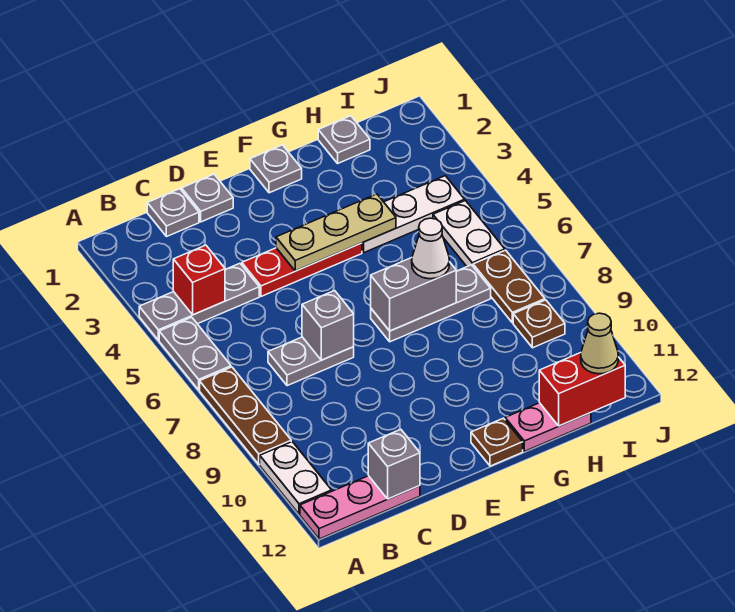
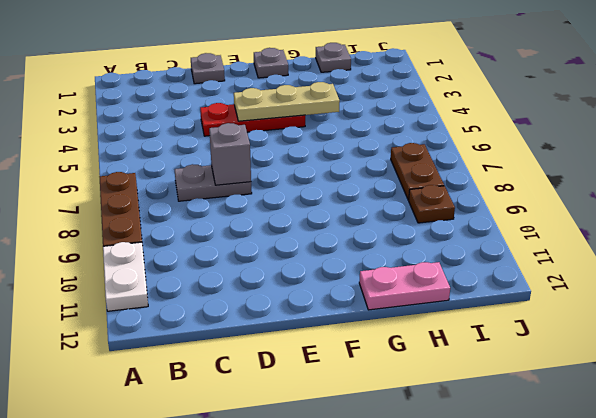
none -> grey plate A4:C4 level 1
none -> grey plate A5:A6 level 1
none -> pink plate A12:C12 level 1

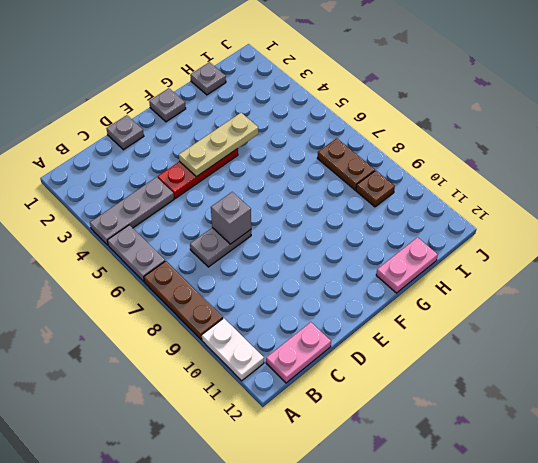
pink plate B12:C12 level 1 -> pink plate A12:C12 level 1
none -> grey plate C1 level 1
none -> grey plate F7:H7 level 1
none -> brown plate F12 level 1

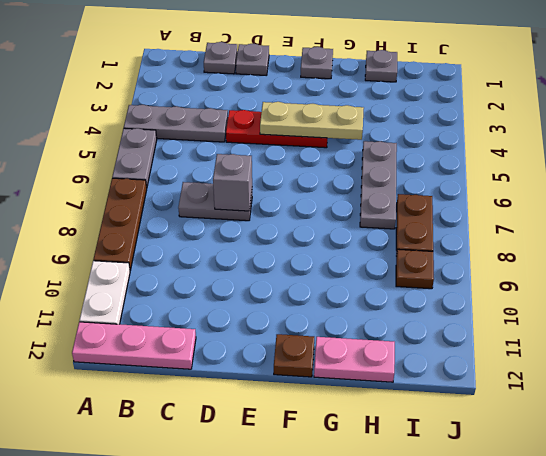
grey plate H5:H7 level 1 -> grey plate F7:H7 level 1
none -> white plate G4:I4 level 1
none -> white plate I5:I6 level 1
none -> red brick B4 level 2

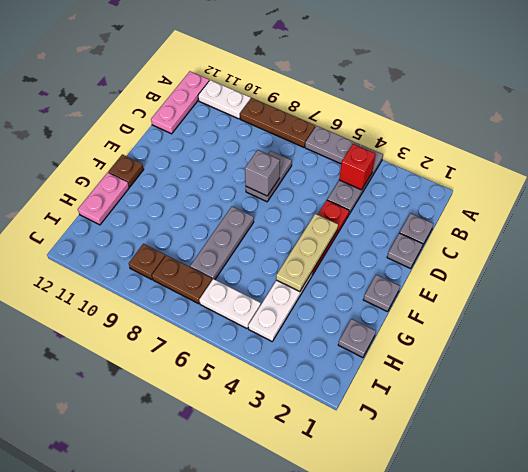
none -> grey brick C12 level 2
none -> grey brick F7:G7 level 2
none -> red brick H12:I12 level 2

